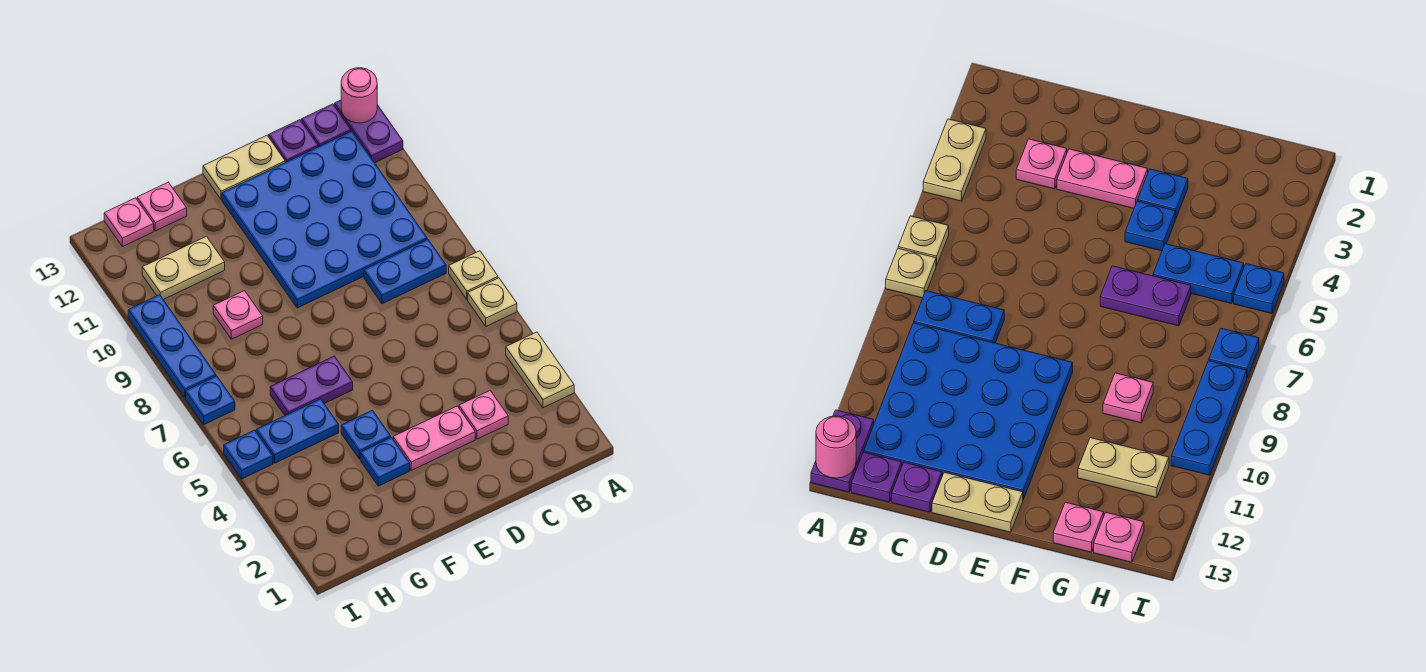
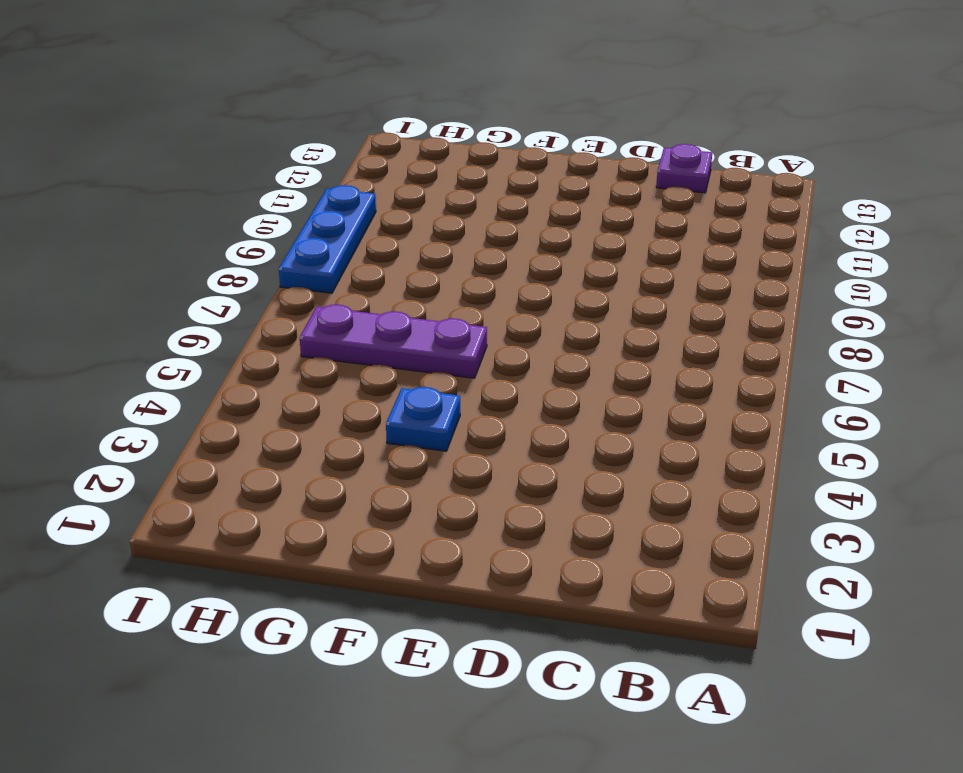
purple plate F6:H6 level 1 -> purple plate F6:G6 level 1
none -> tan plate A3:A4 level 1
none -> tan plate A6 level 1
none -> tan plate A7 level 1

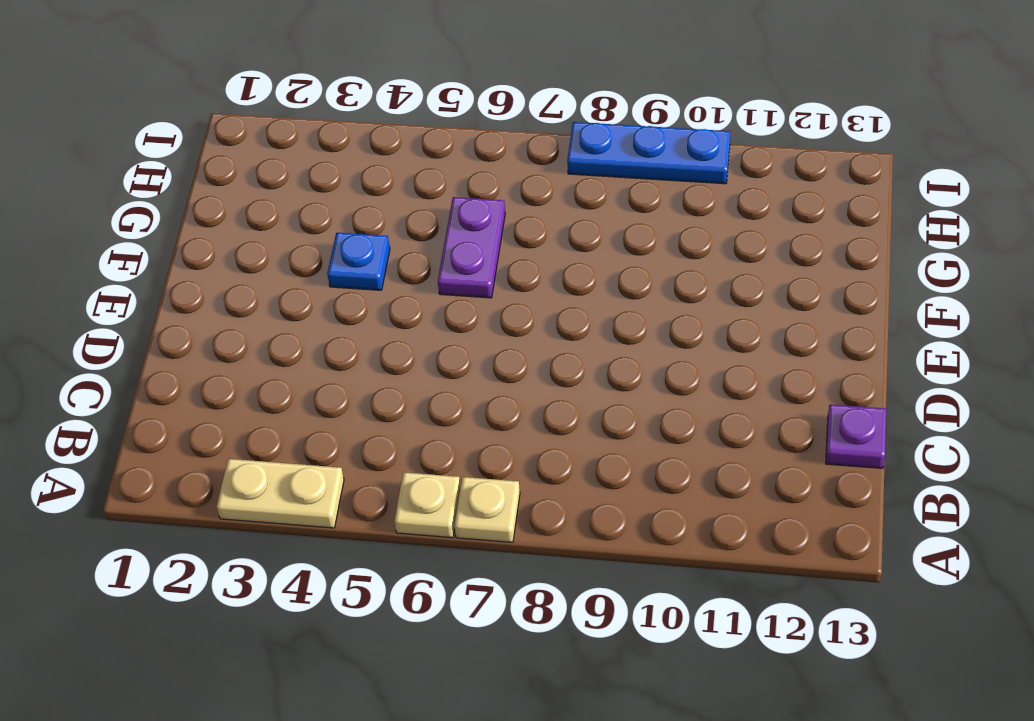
none -> purple plate A12:A13 level 1
none -> blue plate B8:C8 level 1
none -> blue plate B9:E12 level 1

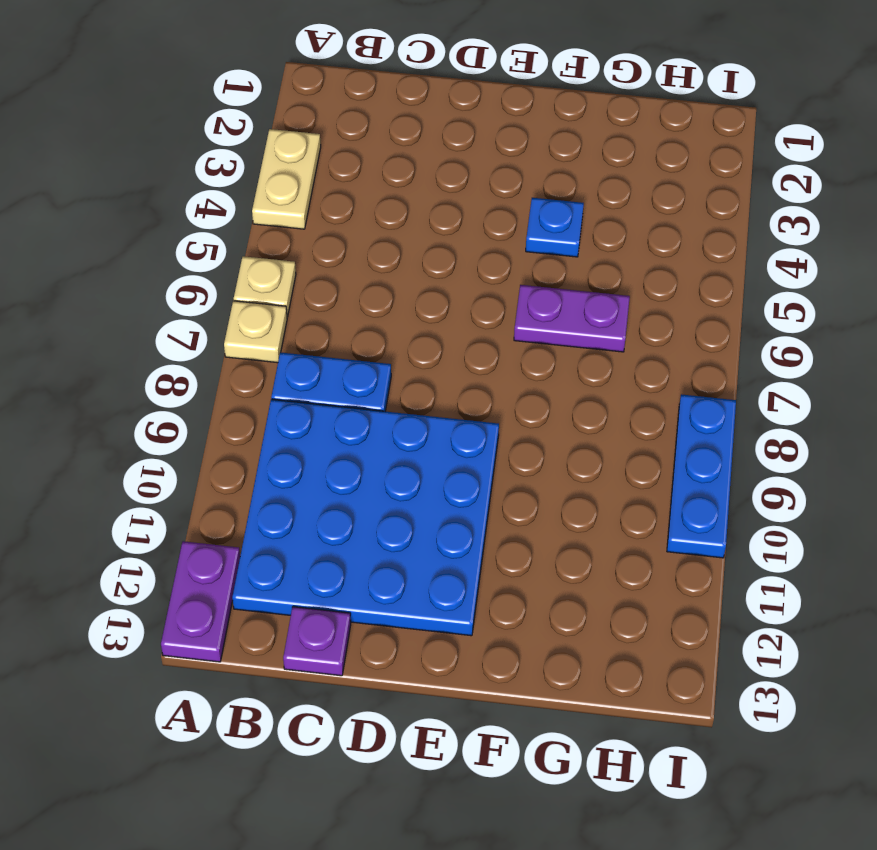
none -> purple plate B13 level 1
none -> pink plate C3 level 1
none -> pink plate D3:E3 level 1

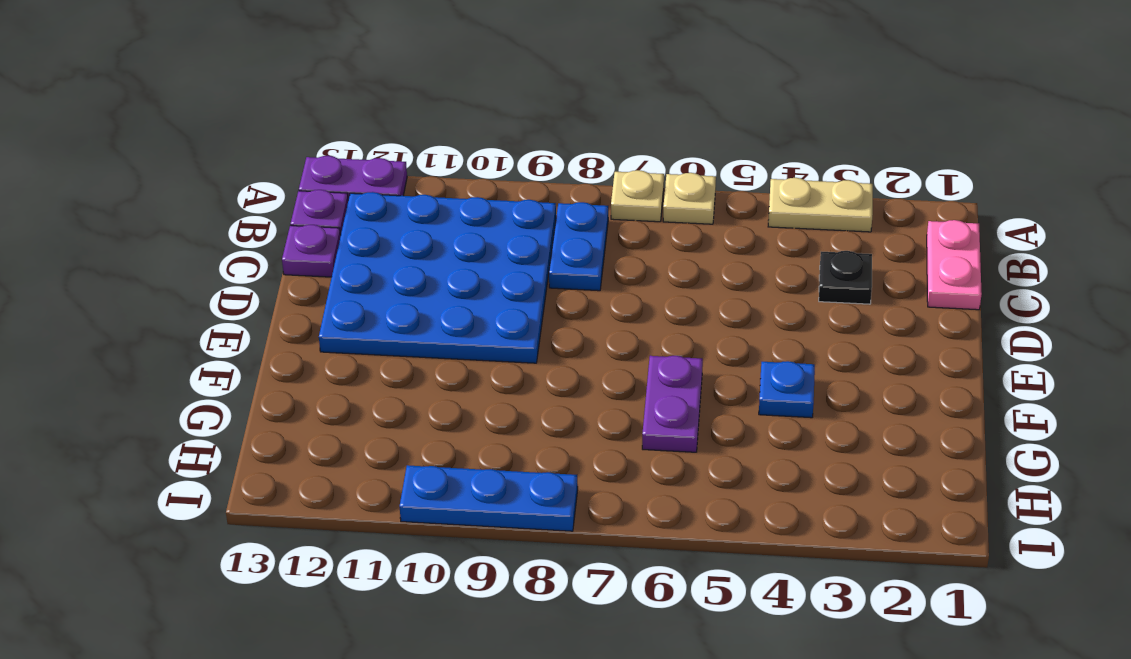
pink plate B1:C1 level 1 -> pink plate D3:E3 level 1
black plate C3 level 1 -> pink plate C3 level 1
none -> tan plate D13:E13 level 1
none -> blue plate F3 level 1
none -> blue plate G5:H5 level 1

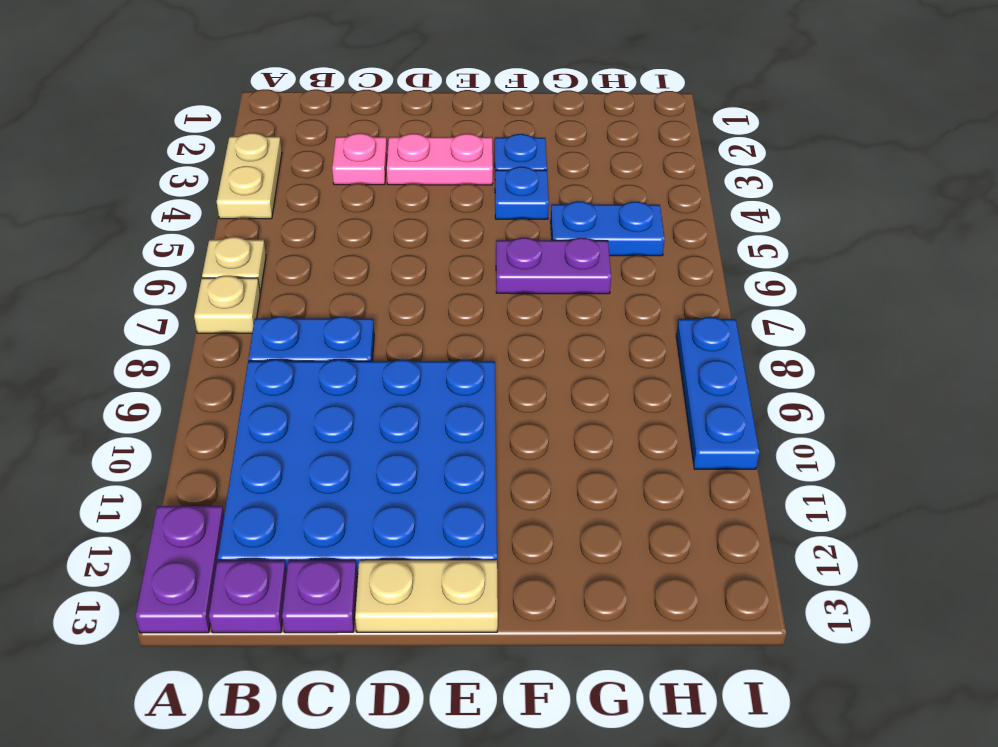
none -> pink plate G9 level 1
none -> tan plate G11:H11 level 1
none -> pink plate G13 level 1

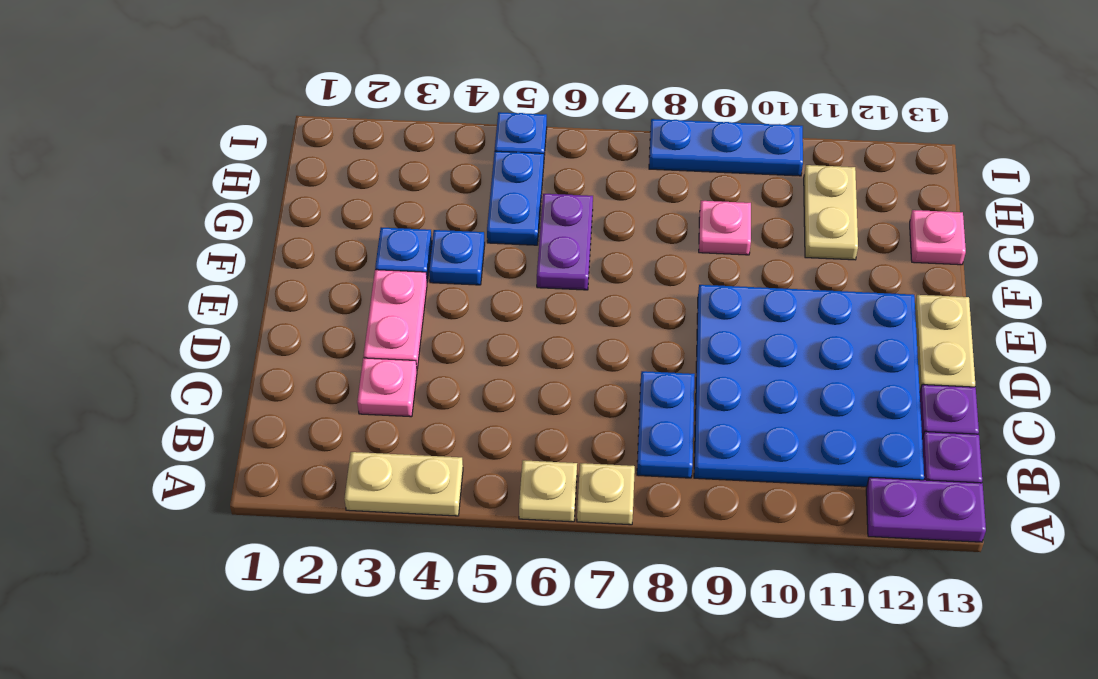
none -> pink plate H13 level 1
none -> blue plate I7 level 1
none -> pink round brick A13 level 2

